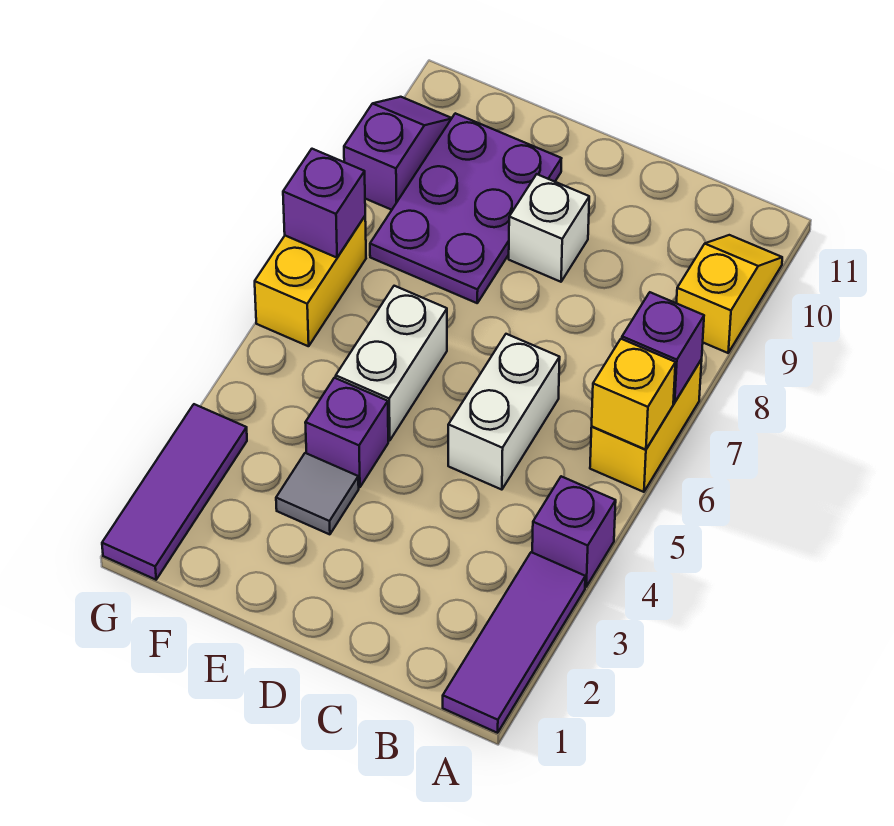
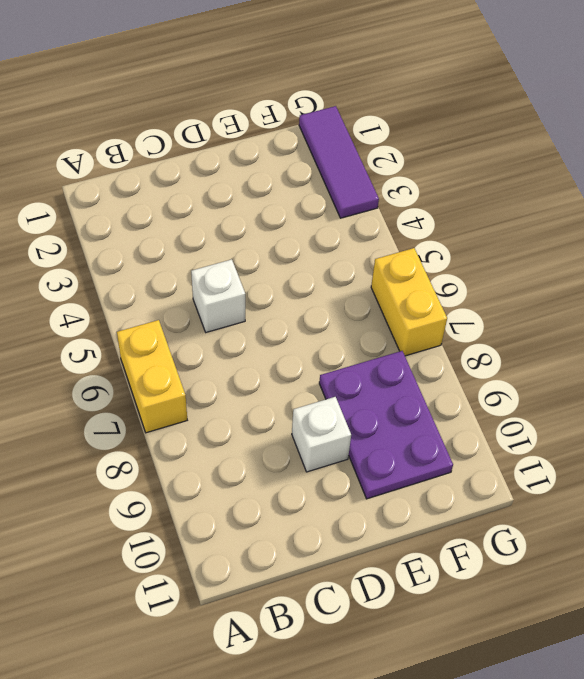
white brick C5 level 1 -> white brick C5:C6 level 1
none -> purple tile A1:A3 level 1
none -> purple brick A4 level 1
none -> yellow slope A9:A10 level 1 top 9

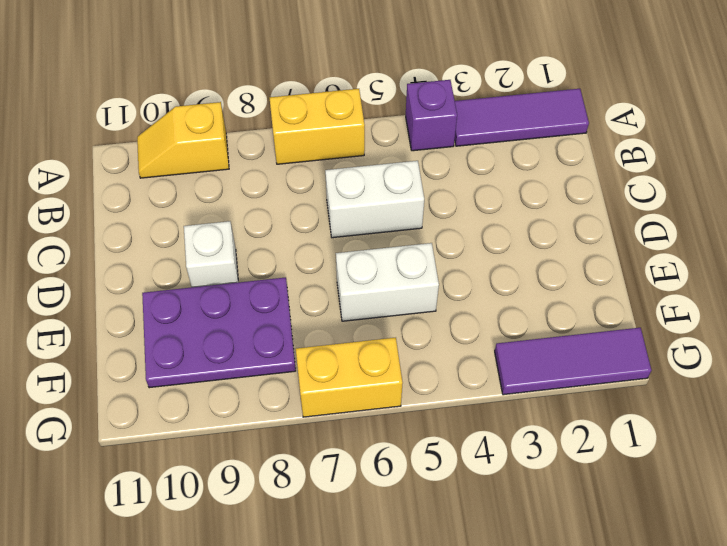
none -> grey tile E3 level 1
none -> purple brick E4 level 1
none -> purple slope G9:G10 level 1 top 9

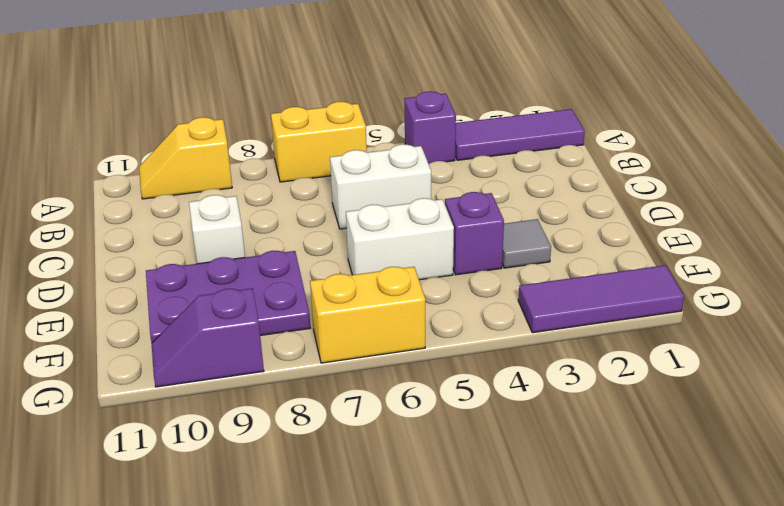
none -> yellow brick A6 level 2
none -> purple brick A7 level 2
none -> purple brick G7 level 2

